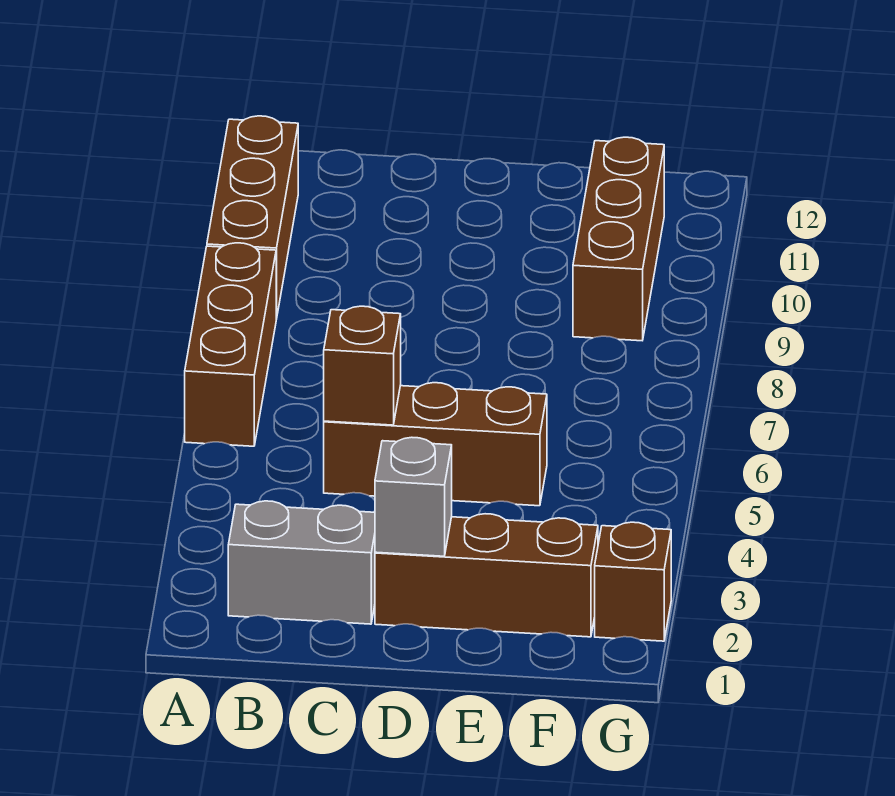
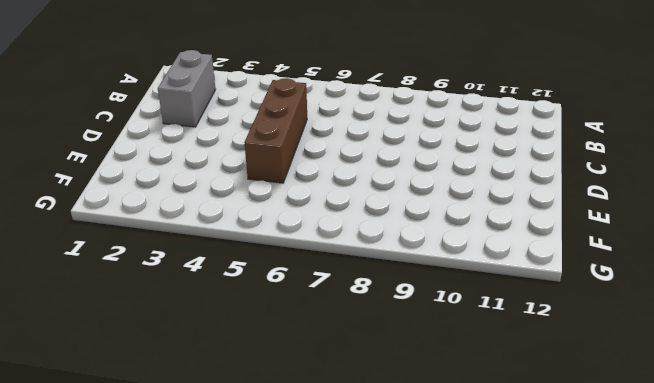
none -> brown brick A6:A8 level 1
none -> brown brick A9:A11 level 1

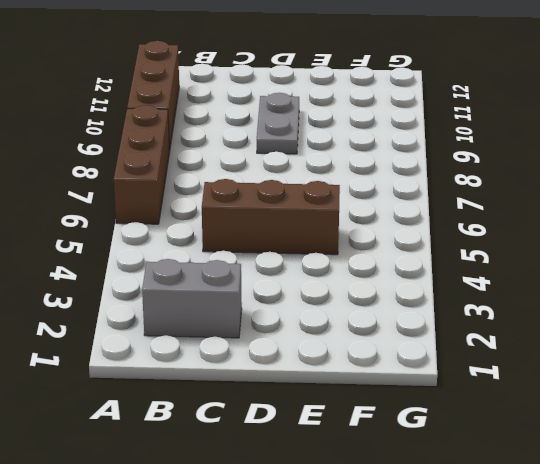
grey plate D9:D10 level 1 -> none
none -> brown brick D2:F2 level 1
none -> brown brick F9:F11 level 1

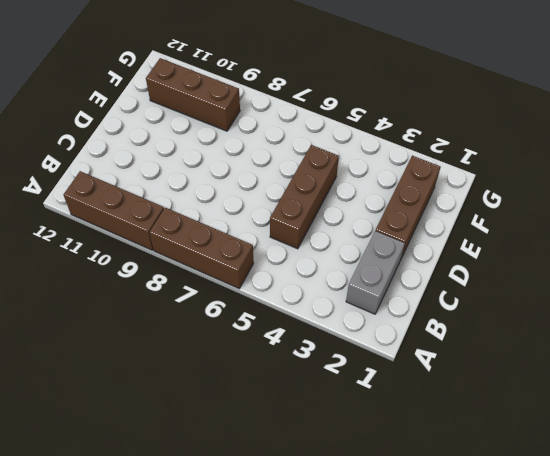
none -> brown brick G2 level 1
none -> brown brick C5 level 2

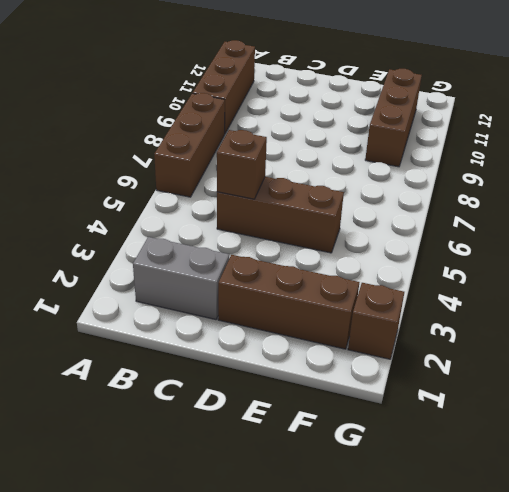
none -> grey brick D2 level 2

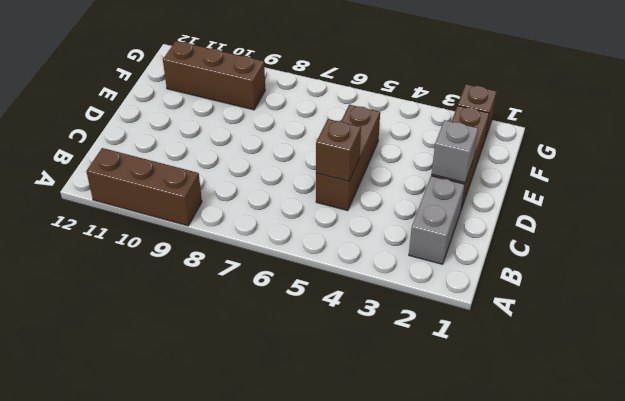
none -> brown brick A6:A8 level 1

